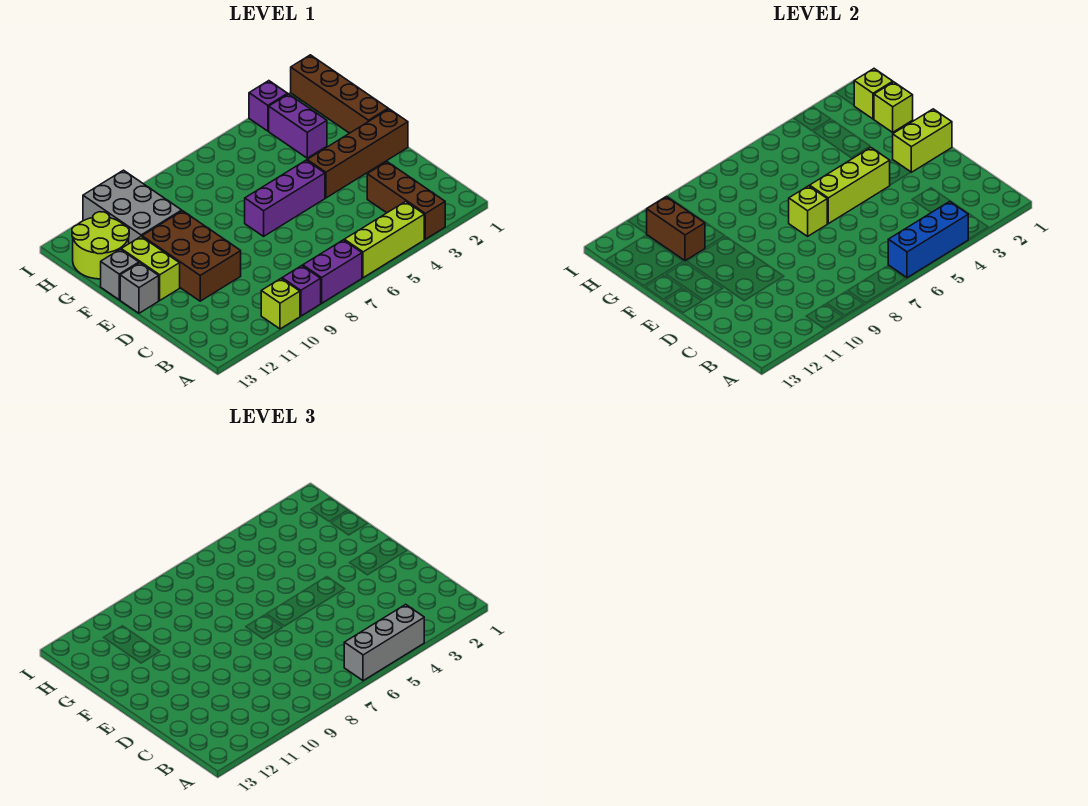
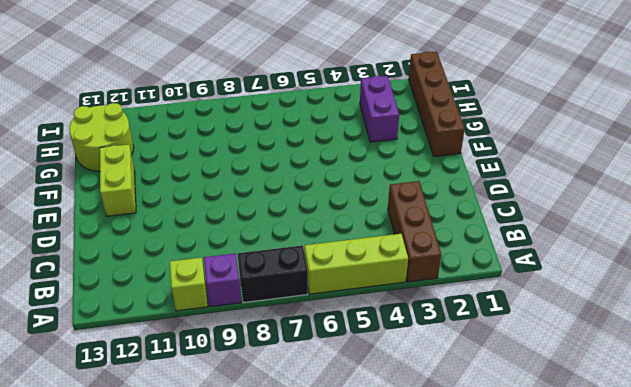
black brick A7:A8 level 1 -> purple brick A7:A8 level 1
none -> brown brick D10:F11 level 1
none -> brown brick E1:E4 level 1
none -> purple brick E5:E7 level 1

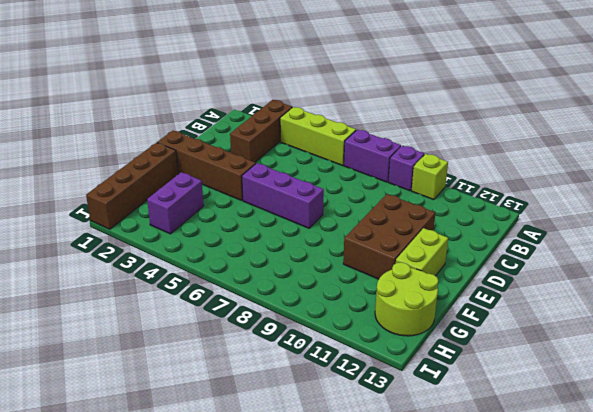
none -> grey brick E13 level 1
none -> grey brick F13 level 1
none -> grey brick G10:I11 level 1

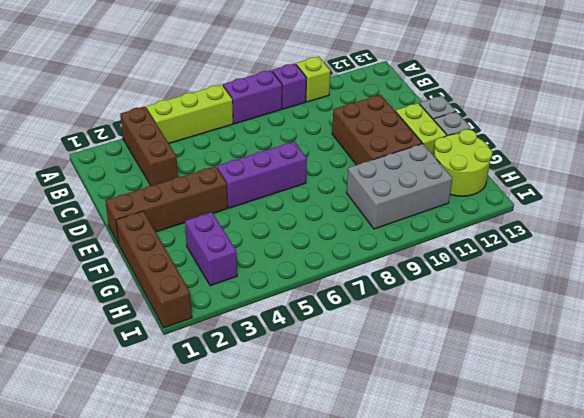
grey brick G9:H11 level 1 -> grey brick G10:I11 level 1
none -> purple brick I3 level 1
none -> blue brick A4:A6 level 2
none -> lime brick E1:E2 level 2

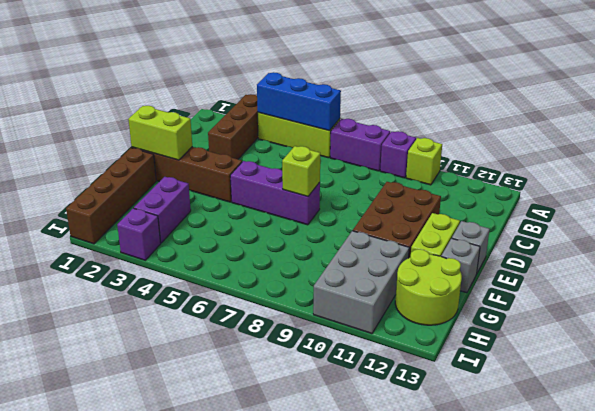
none -> lime brick E4:E6 level 2
none -> lime brick G1 level 2
none -> brown brick G11:H11 level 2

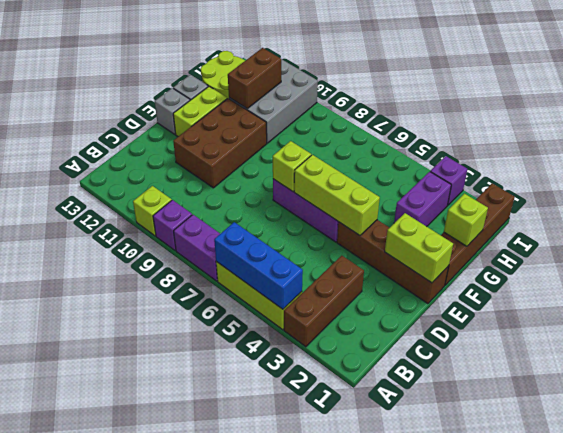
none -> lime brick H1 level 2
none -> grey brick A4:A6 level 3

